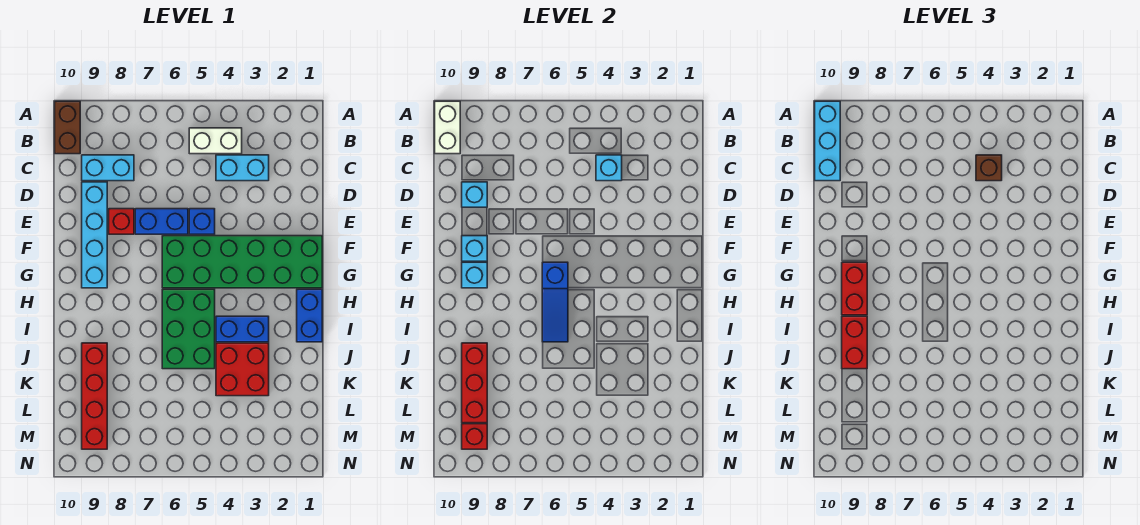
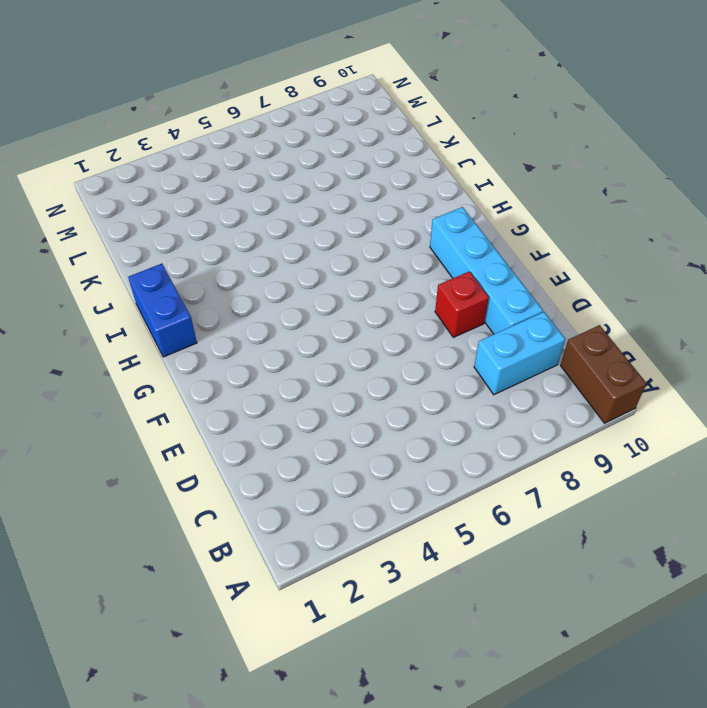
none -> white brick B4:B5 level 1
none -> cyan brick C3:C4 level 1
none -> blue brick E5 level 1

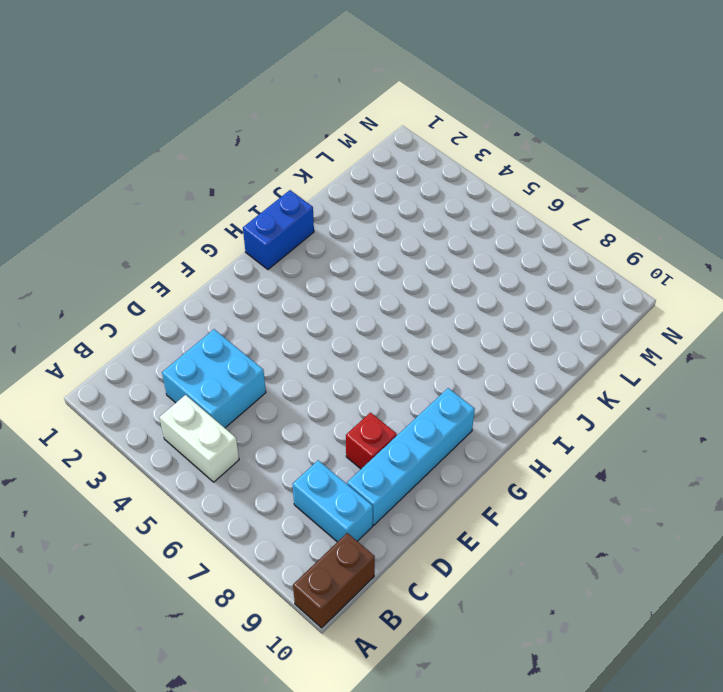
cyan brick C3:D4 level 1 -> cyan brick C3:C4 level 1
none -> blue brick E5 level 1
none -> blue brick E6:E7 level 1
none -> green brick F1:G6 level 1

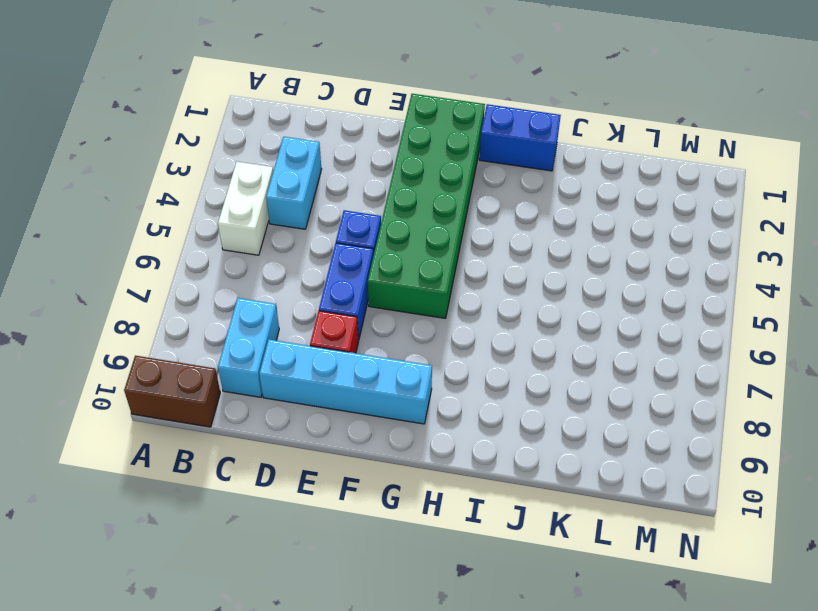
none -> green brick H5:J6 level 1
none -> blue brick I3:I4 level 1
none -> red brick J3:K4 level 1

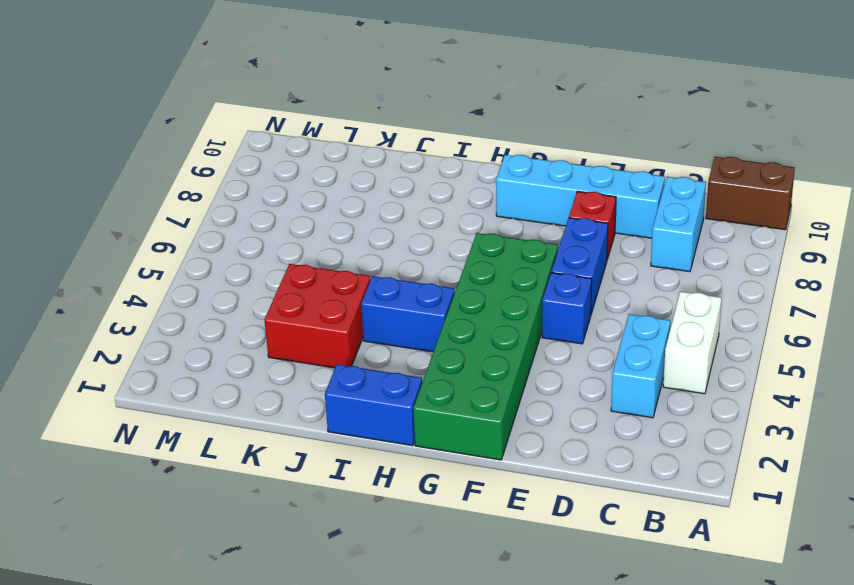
blue brick H4:I4 level 1 -> blue brick I3:I4 level 1
none -> green brick H5:J6 level 1
none -> red brick J9:M9 level 1
none -> white brick A10:B10 level 2

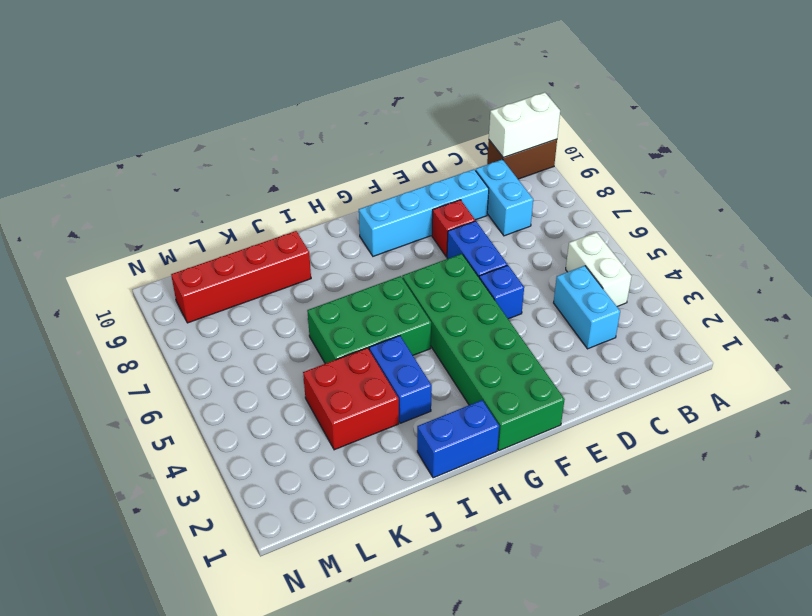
none -> cyan brick C4 level 2
none -> cyan brick D9 level 2
none -> cyan brick F9 level 2

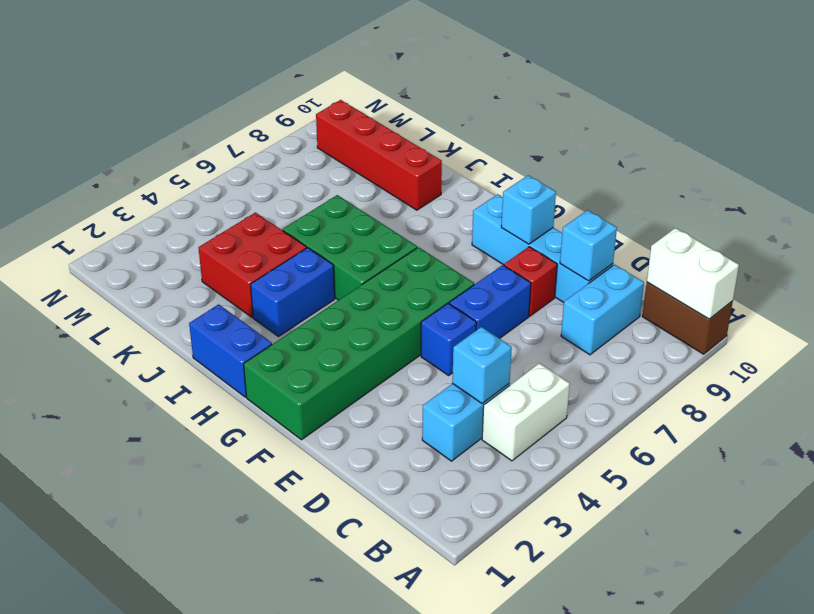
none -> blue slope G6:I6 level 2 top G
none -> cyan brick G9 level 2
none -> red brick J9:L9 level 2

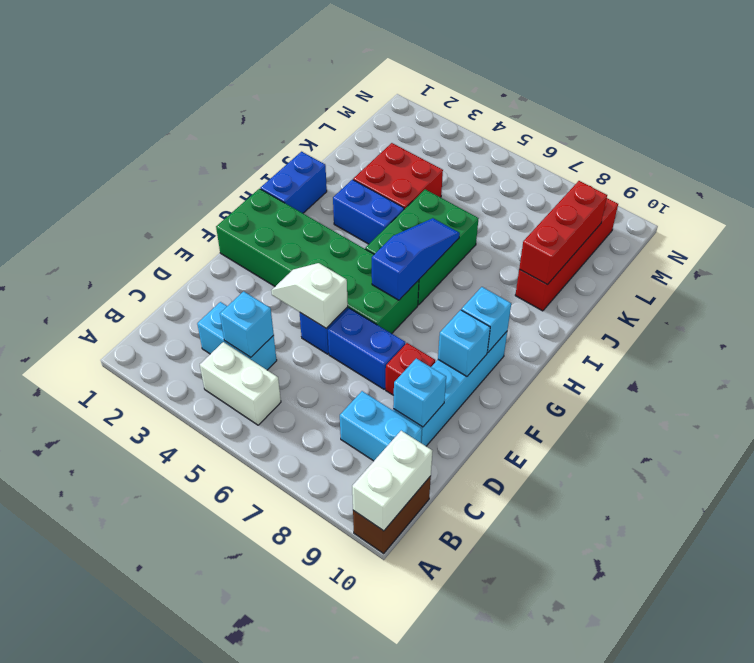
white slope E4:E5 level 2 top 5 -> none
none -> red brick M9 level 2
none -> cyan brick A10:C10 level 3
none -> brown brick C4 level 3

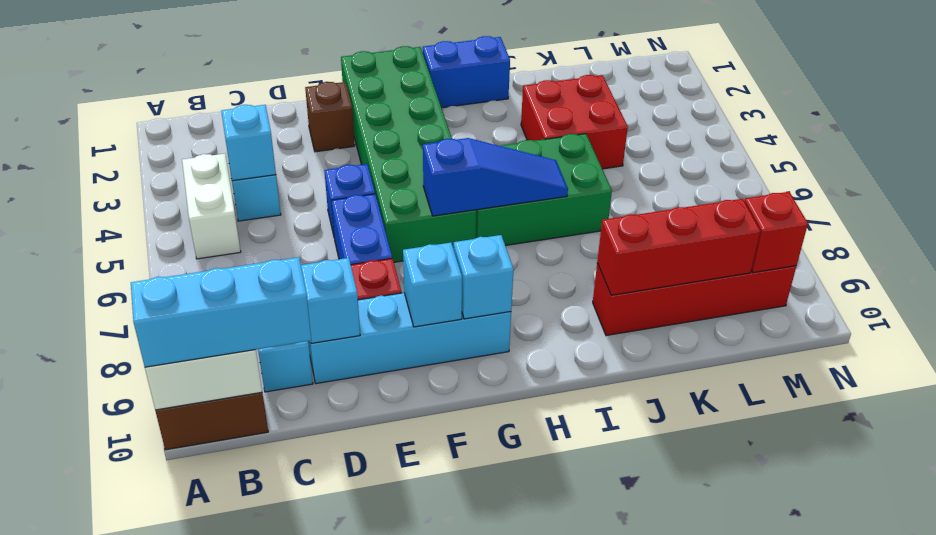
brown brick E2 level 1 -> brown brick C4 level 3
none -> blue brick I3:I4 level 1
none -> red brick G9:H9 level 3
none -> red brick I9:J9 level 3

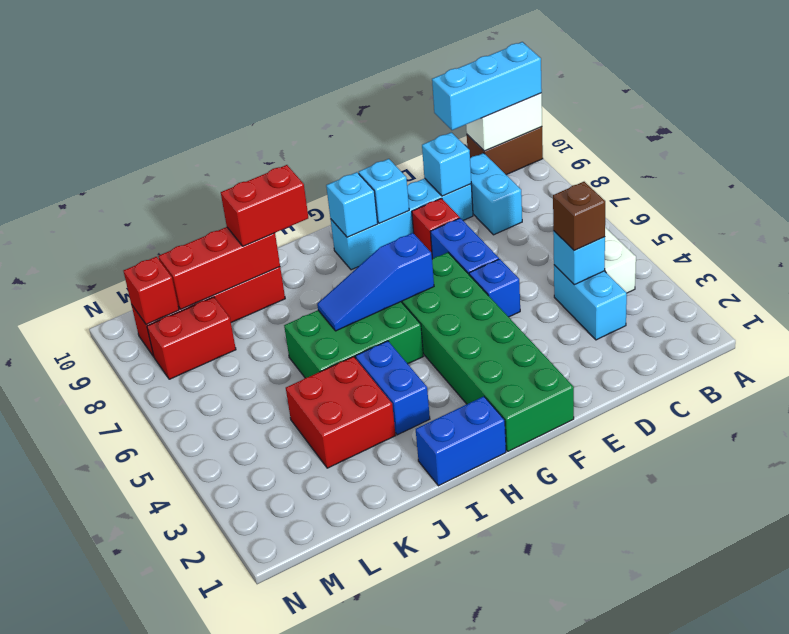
red brick L8:M8 level 1 -> red brick G9:H9 level 3

